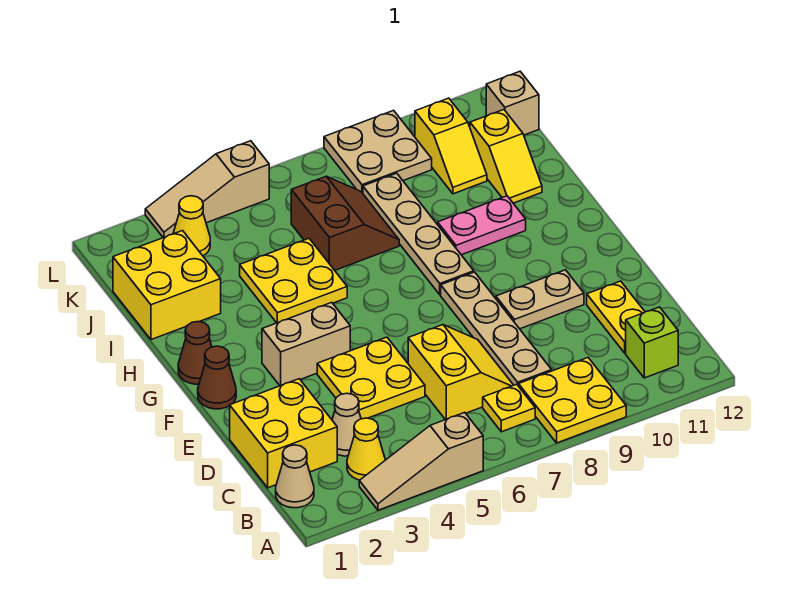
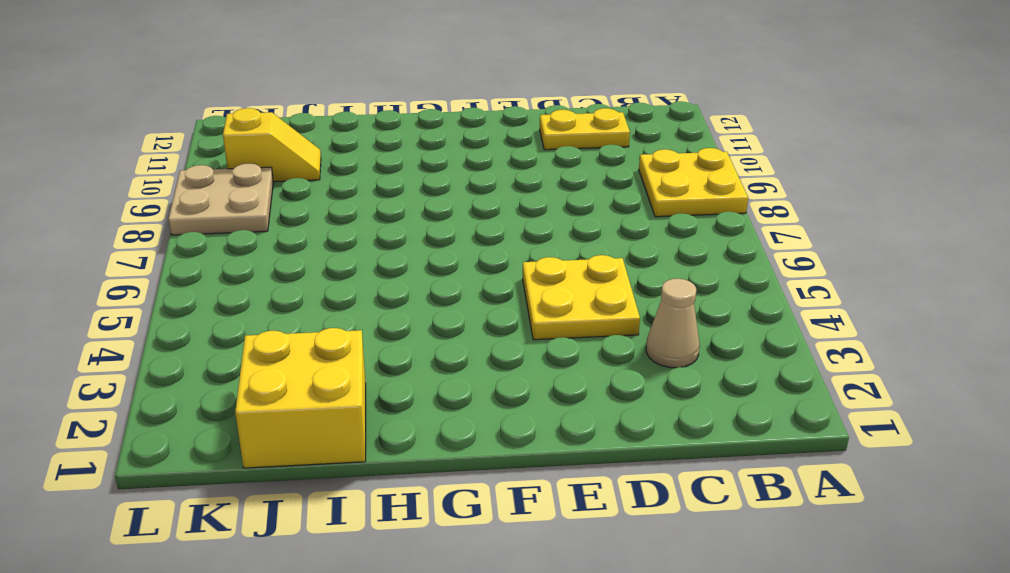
none -> tan slope A3:A5 level 1 top 5
none -> tan cone B1 level 1
none -> yellow cone B3 level 1

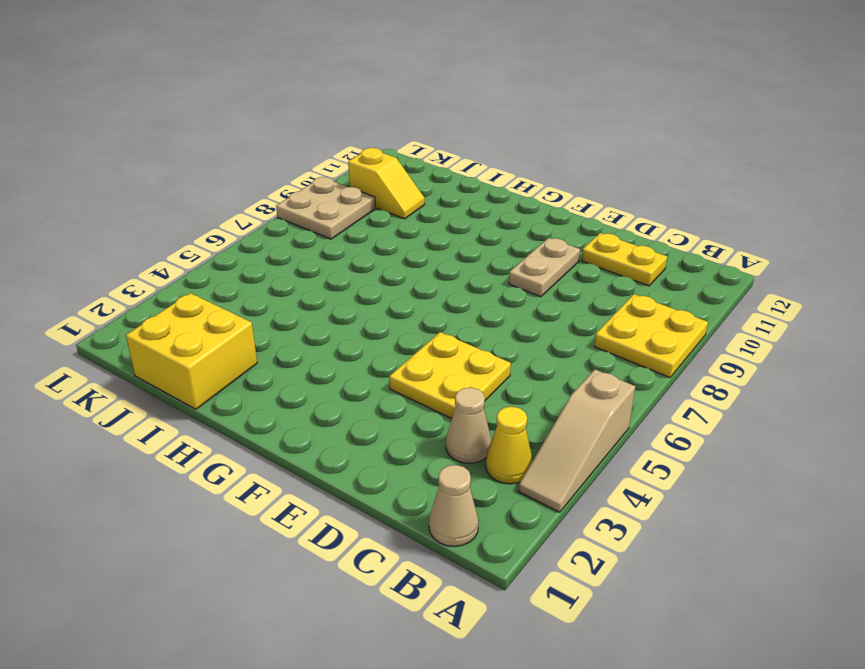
none -> yellow plate B7 level 1
none -> lime brick B11 level 1
none -> yellow brick C1:D2 level 1

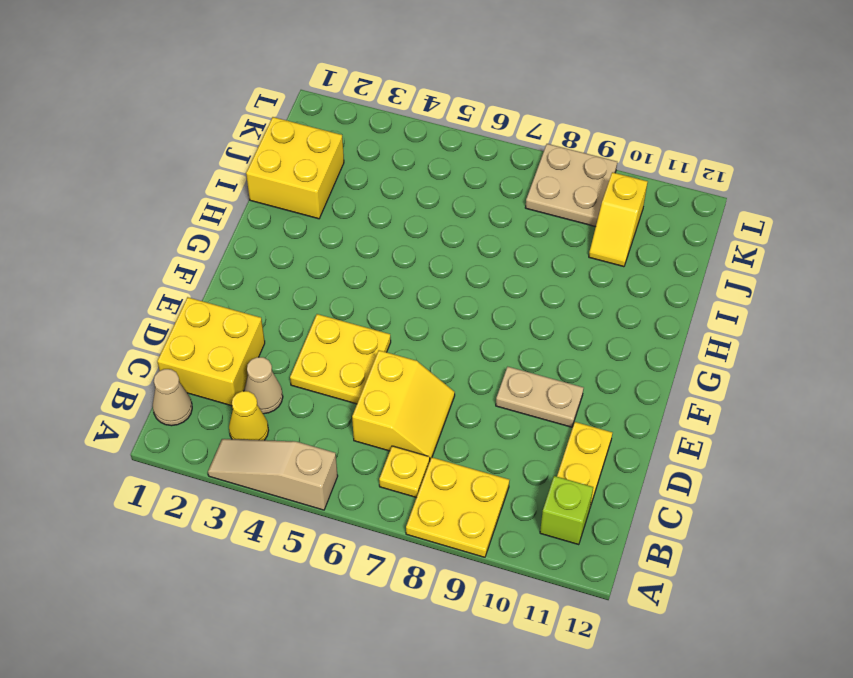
none -> tan plate C8:F8 level 1
none -> brown cone F1 level 1
none -> tan brick F3:F4 level 1

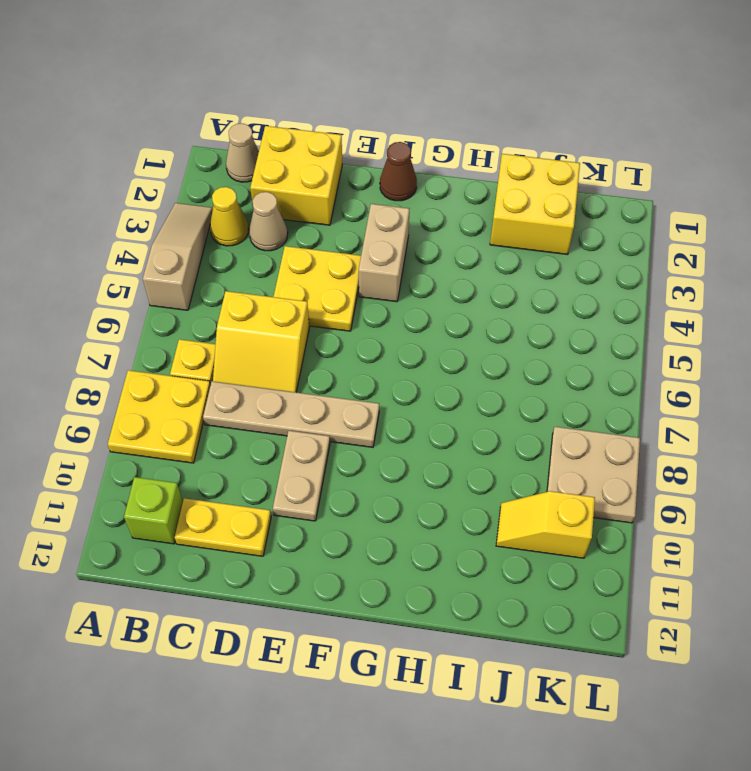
none -> brown cone G1 level 1
none -> tan plate G8:J8 level 1
none -> yellow plate H4:I5 level 1

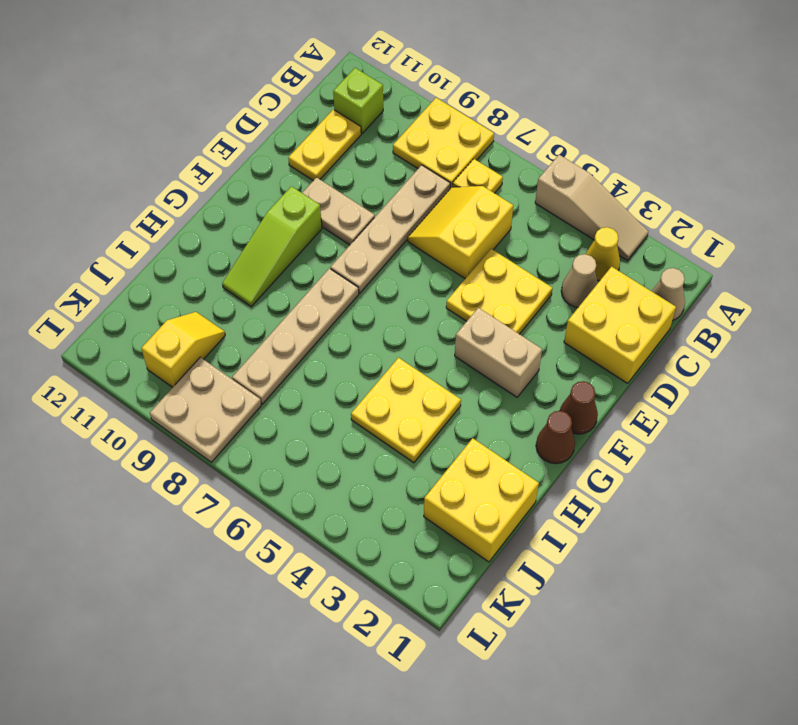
lime slope F10:H10 level 1 top F -> pink plate H9:H10 level 1
none -> brown slope I6:J7 level 1 top 6
none -> yellow slope I11:J11 level 1 top J
none -> yellow cone K3 level 1

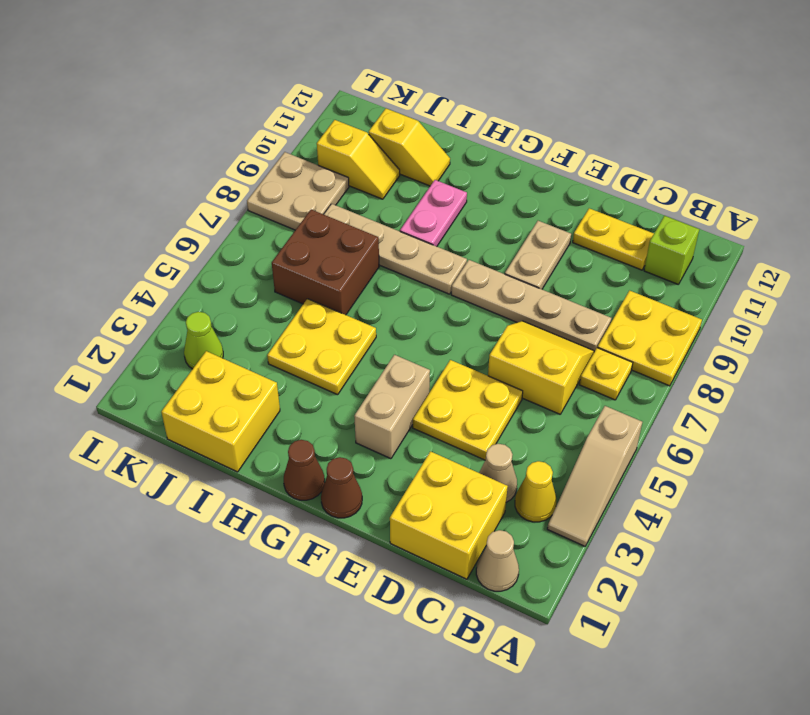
brown brick I6:J7 level 1 -> brown slope I6:J7 level 1 top 6
lime cone K3 level 1 -> yellow cone K3 level 1
none -> tan brick K12 level 1
none -> tan slope L3:L5 level 1 top 5

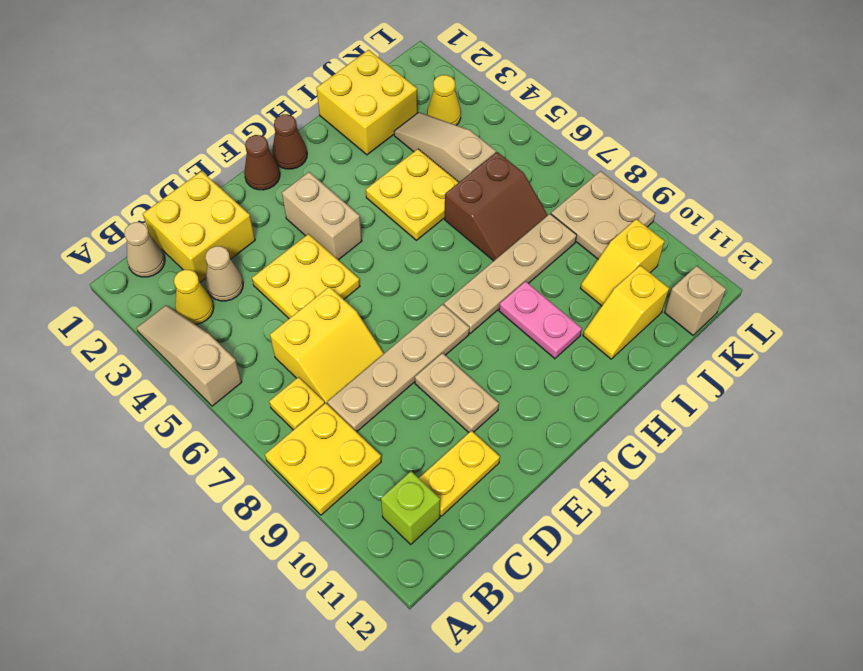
tan slope J3:J5 level 1 top 5 -> tan slope L3:L5 level 1 top 5

